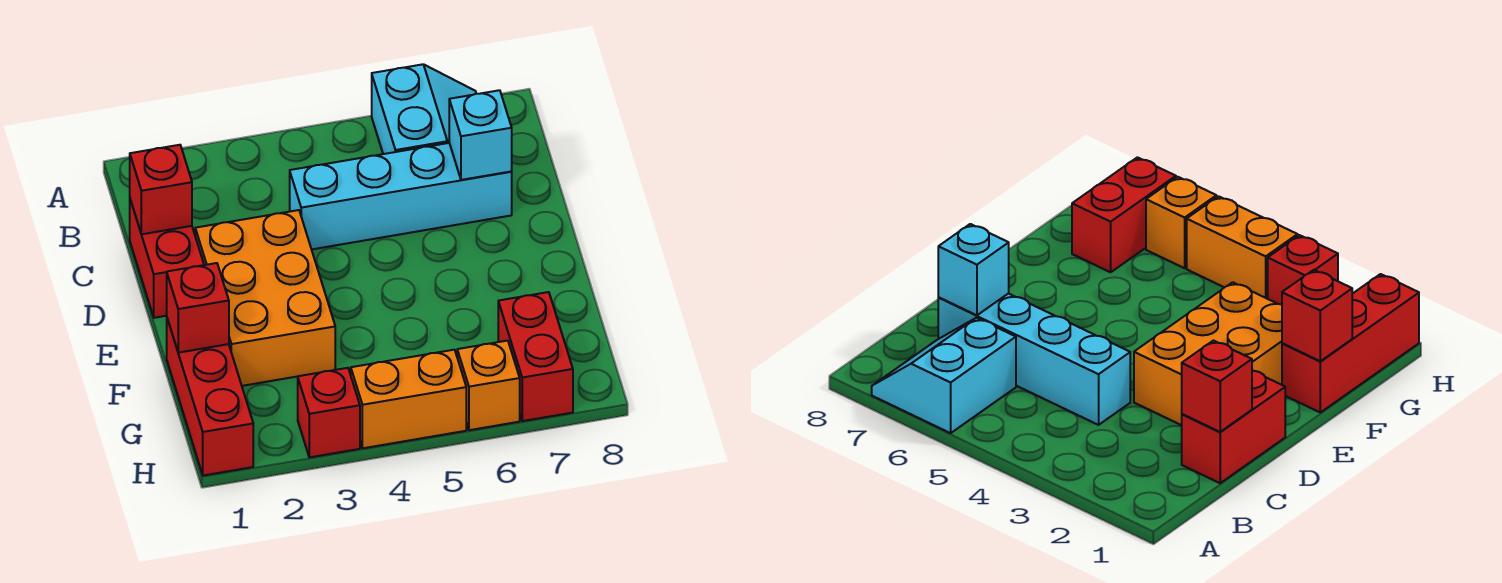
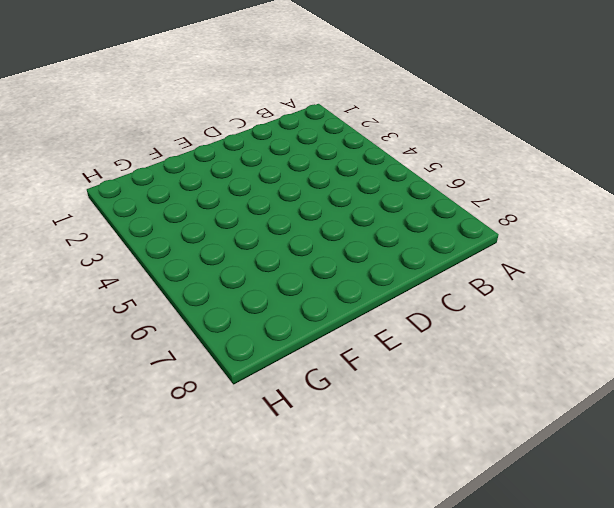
none -> cyan slope A6:B7 level 1 top 6
none -> red brick C1:D1 level 1
none -> cyan brick C4:C7 level 1

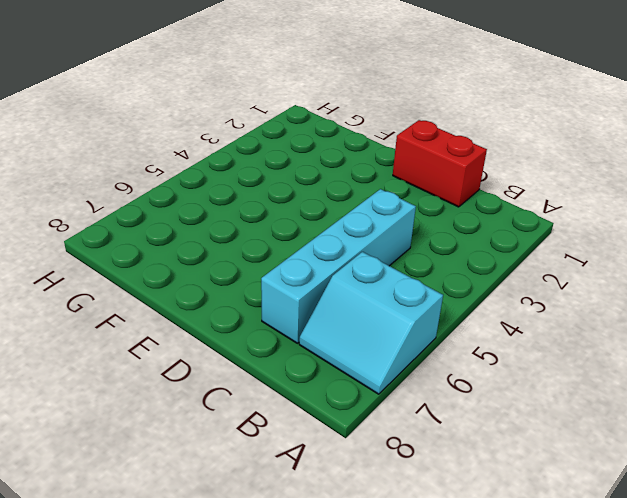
none -> orange brick D2:F3 level 1
none -> red brick F1:H1 level 1
none -> red brick G7:H7 level 1

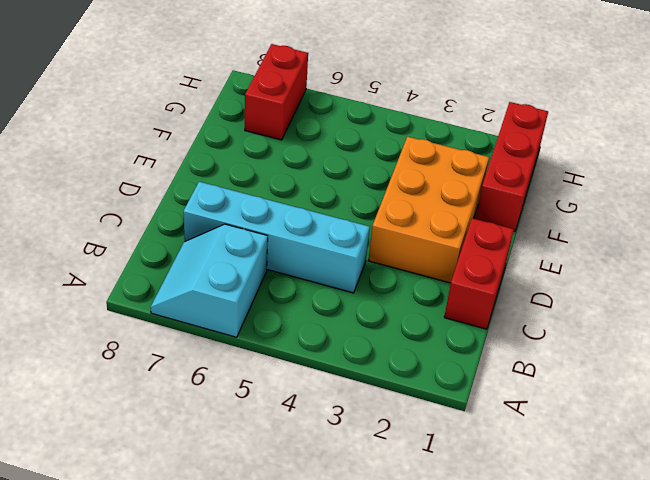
none -> red brick H3 level 1
none -> orange brick H4:H5 level 1
none -> orange brick H6 level 1

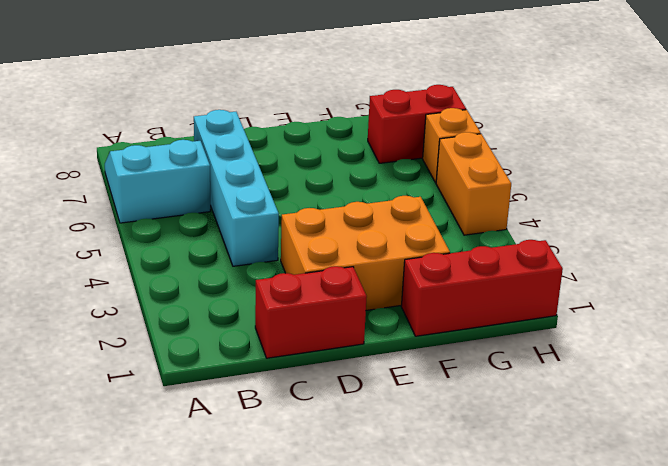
none -> red brick H3 level 1
none -> red brick C1 level 2
none -> cyan brick C7 level 2

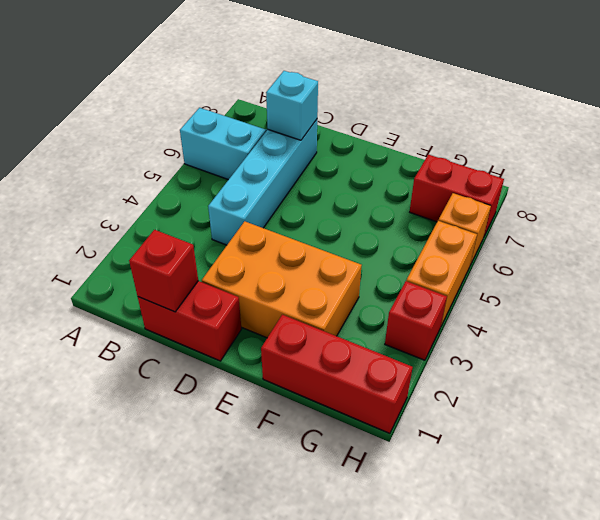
none -> red brick F1 level 2

